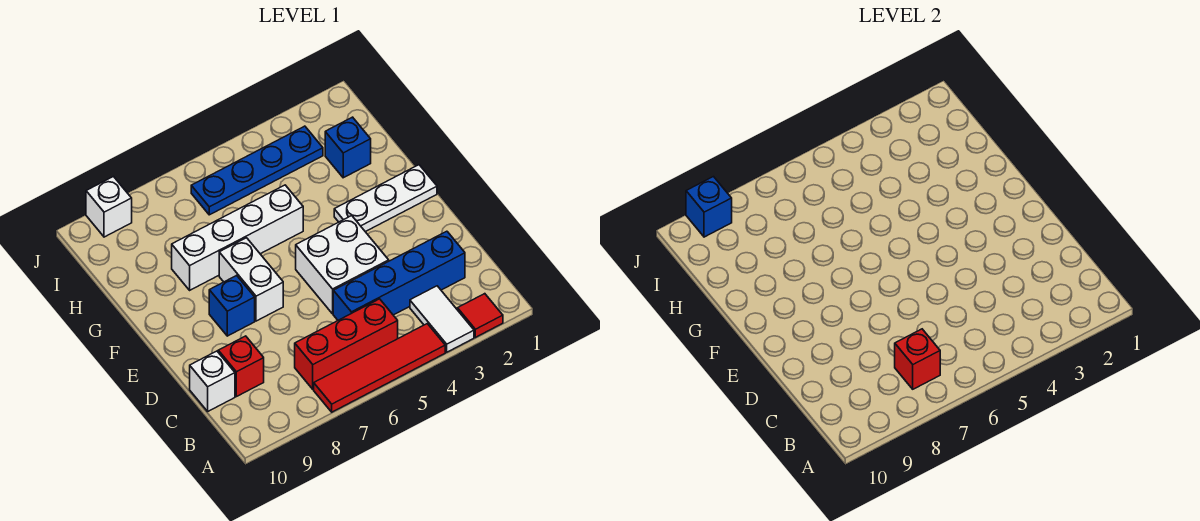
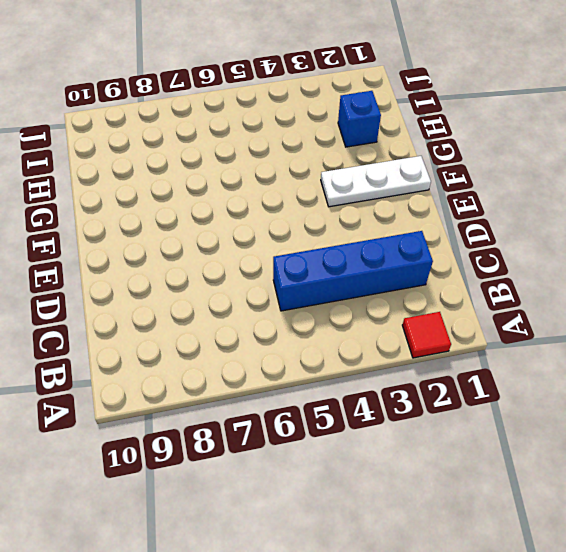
none -> white tile A3:B3 level 1
none -> red tile A4:A7 level 1
none -> red brick B5:B7 level 1

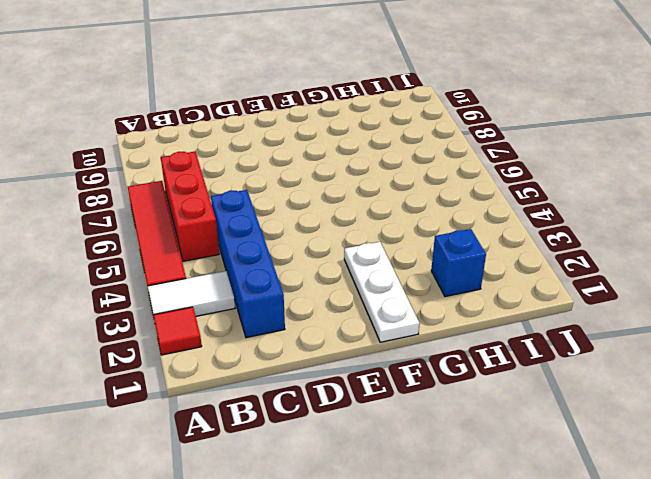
none -> red brick C9 level 1
none -> white brick C10 level 1
none -> white brick D4:E5 level 1

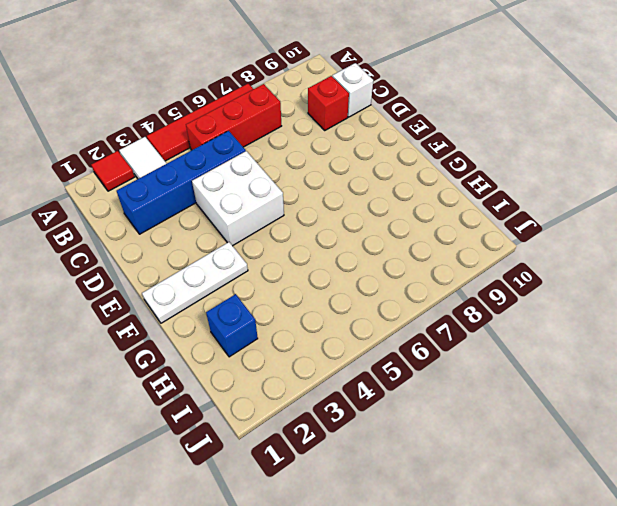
none -> white brick E7:F7 level 1
none -> blue brick E8 level 1
none -> white brick G5:G8 level 1

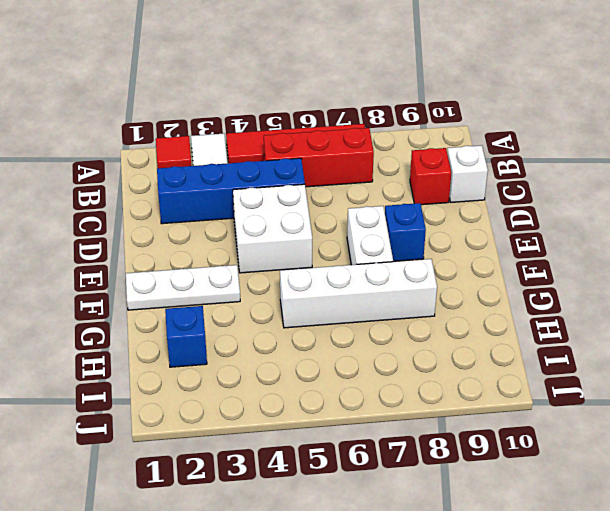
none -> blue plate I3:I6 level 1
none -> white brick J9 level 1
none -> red brick B7 level 2

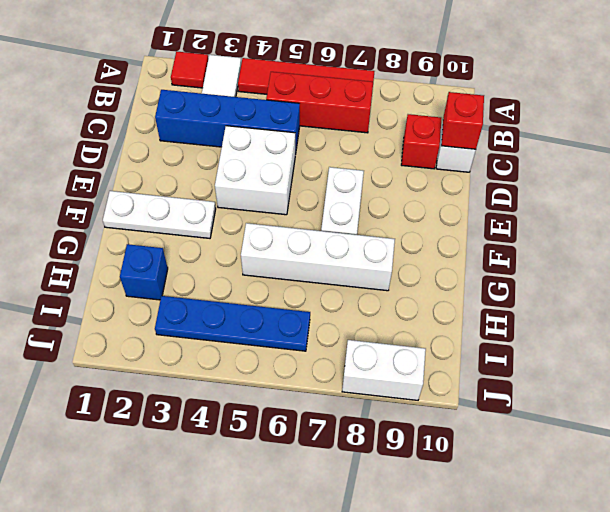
red brick C10 level 2 -> red brick B7 level 2
white brick J8:J9 level 1 -> white brick J9 level 1
none -> blue brick E8 level 1
none -> blue brick J9 level 2

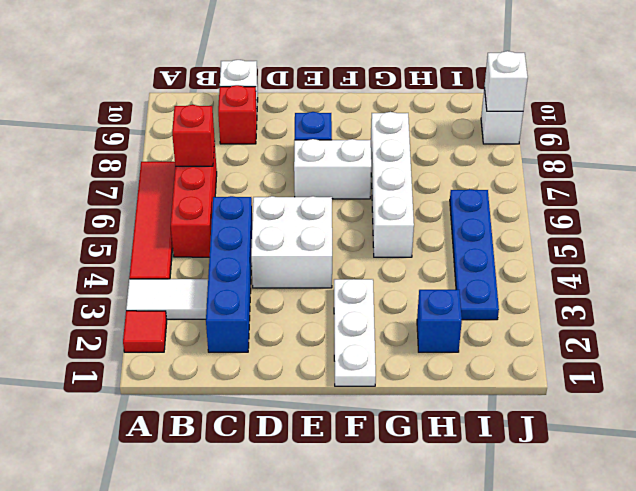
white brick J9 level 2 -> blue brick J9 level 2

